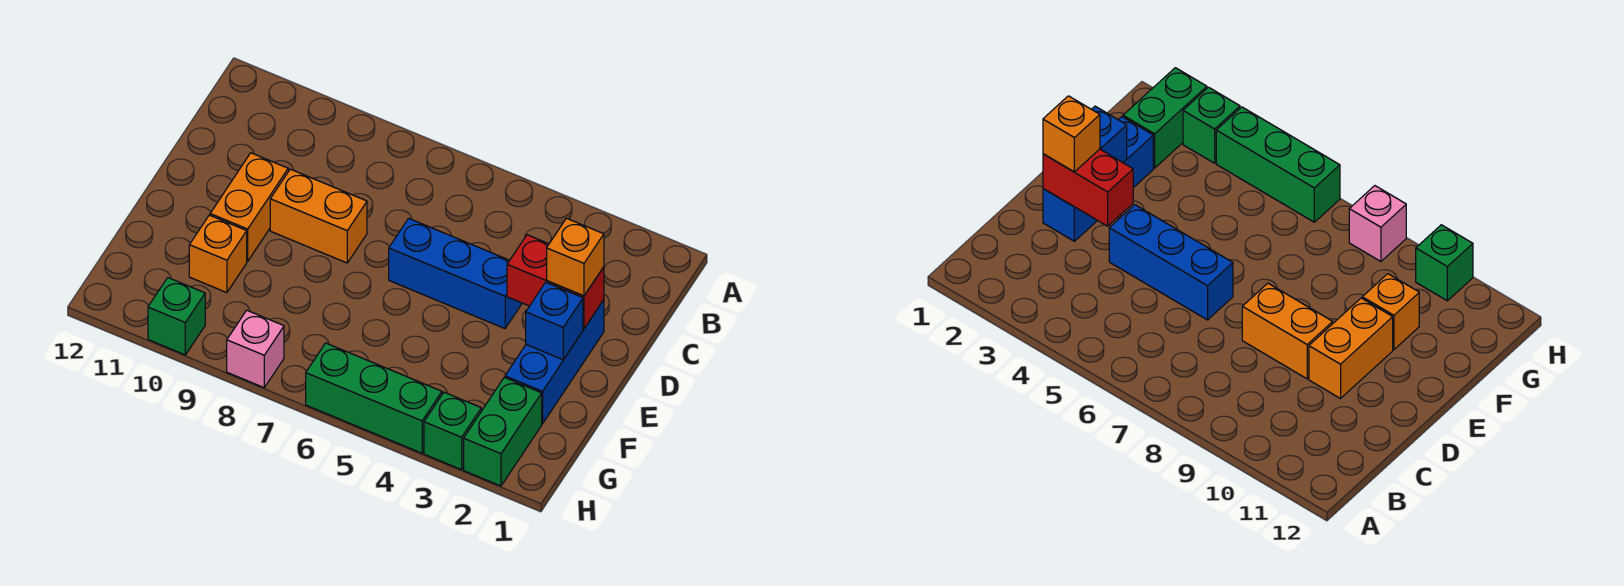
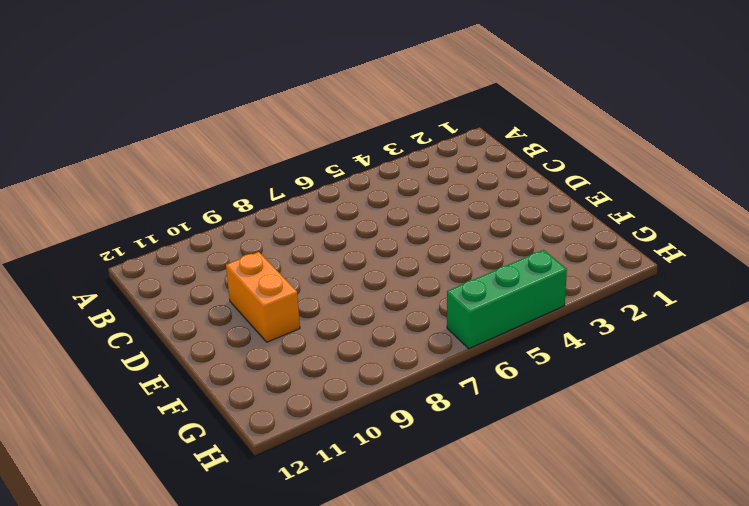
none -> blue brick D2:F2 level 1
none -> blue brick D4:D6 level 1
none -> orange brick D8:D9 level 1

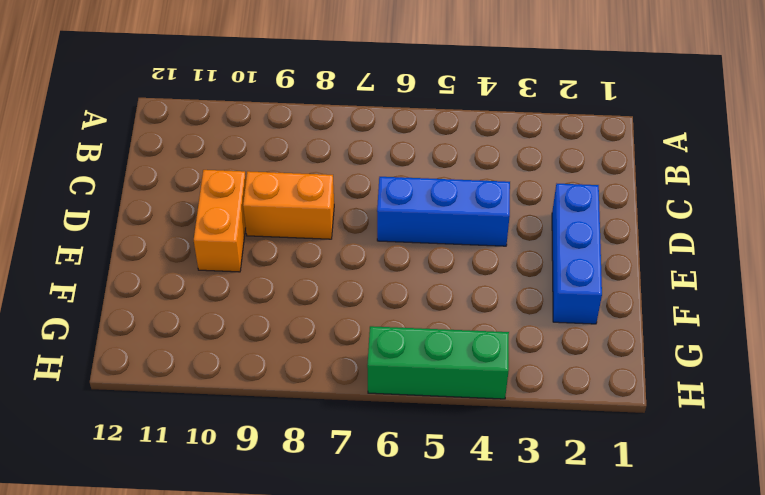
none -> orange brick F10 level 1
none -> green brick G2:H2 level 1
none -> green brick H3 level 1

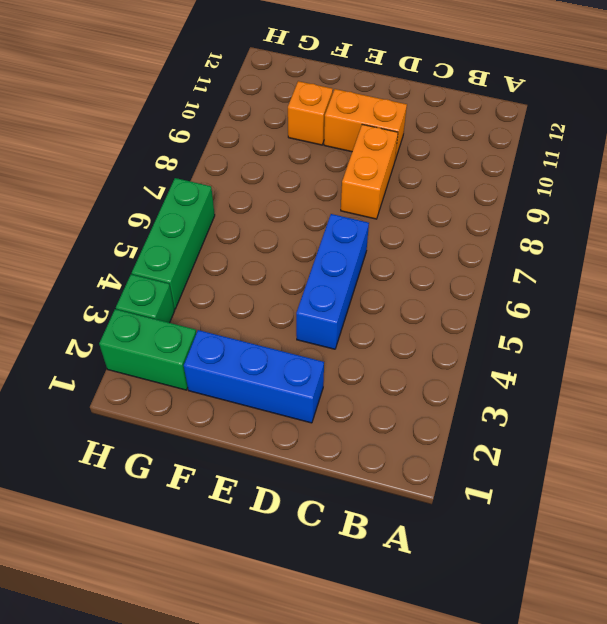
none -> pink brick H8 level 1
none -> green brick H10 level 1
none -> red brick D2:D3 level 2

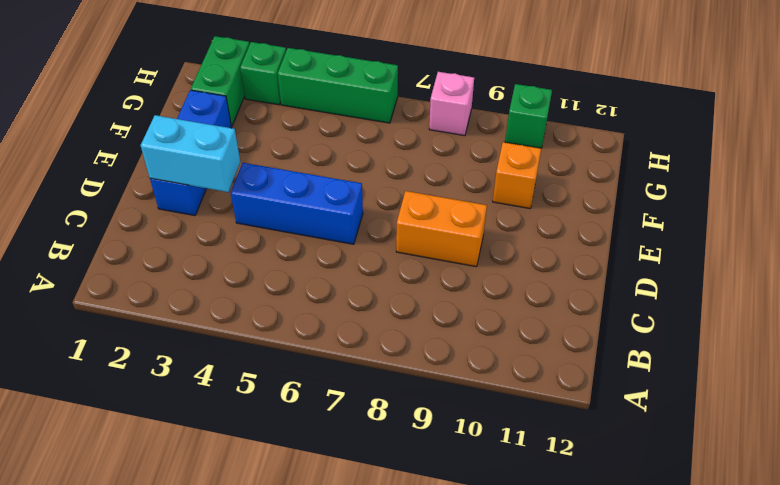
cyan brick D2:D3 level 2 -> red brick D2:D3 level 2
none -> orange brick D10:E10 level 1
none -> blue brick E2 level 2
none -> orange brick D2 level 3

